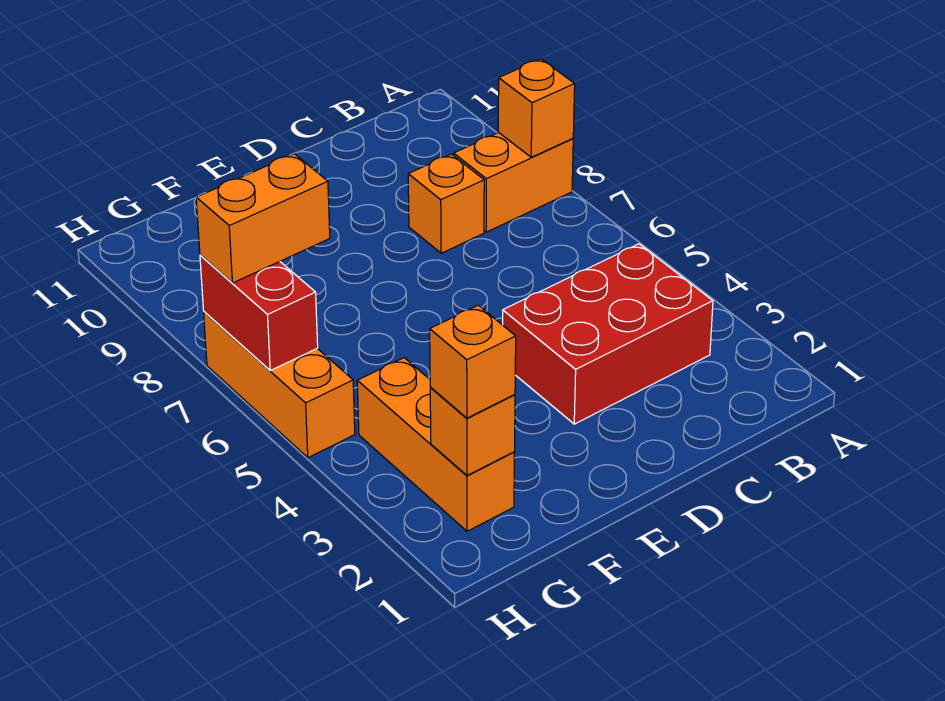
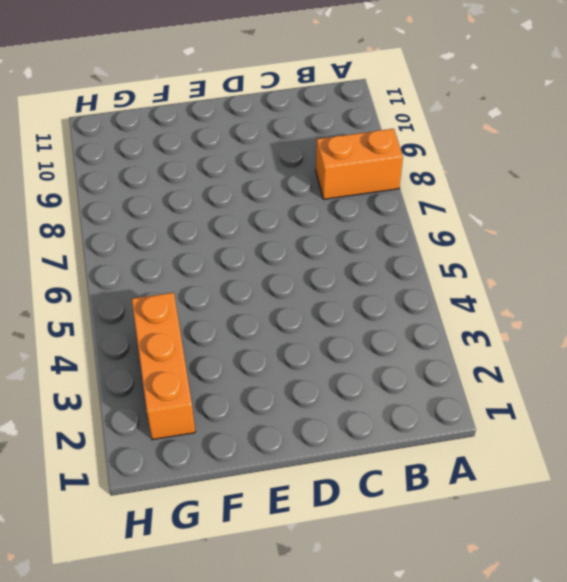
none -> red brick B3:D4 level 1
none -> orange brick C8 level 1

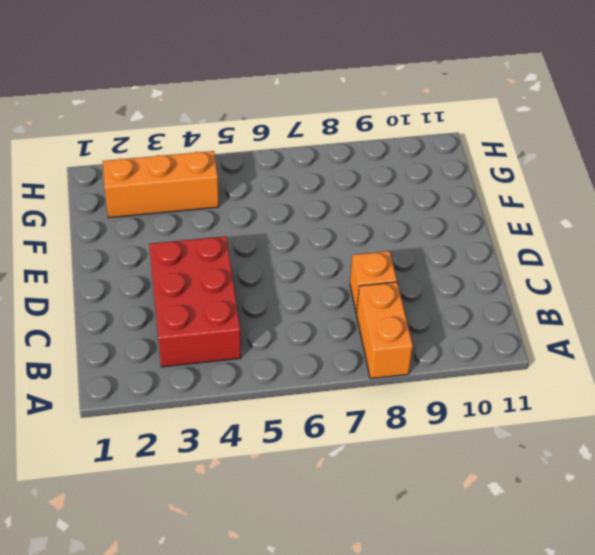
none -> orange brick H5:H7 level 1
none -> orange brick A8 level 2

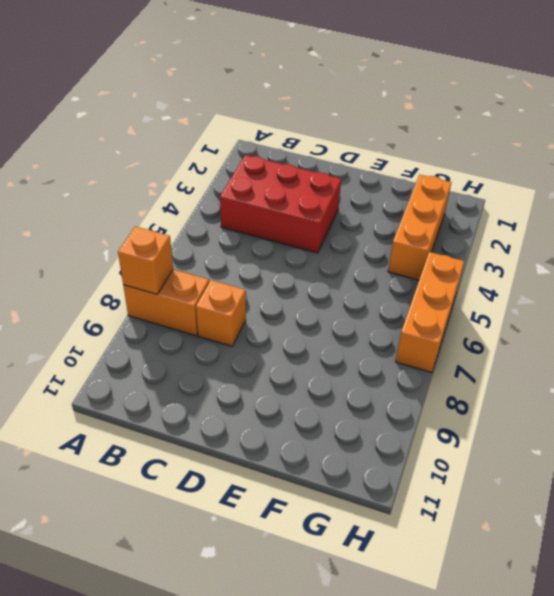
none -> orange brick G2 level 2
none -> red brick H6:H7 level 2

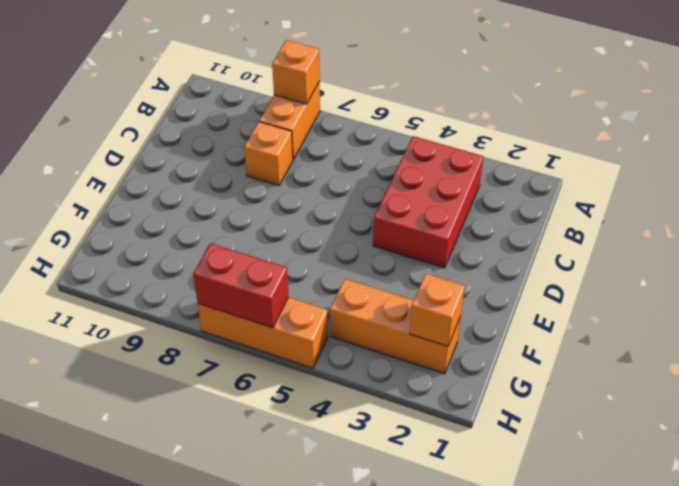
none -> orange brick G2 level 3
none -> orange brick G7:H7 level 3

